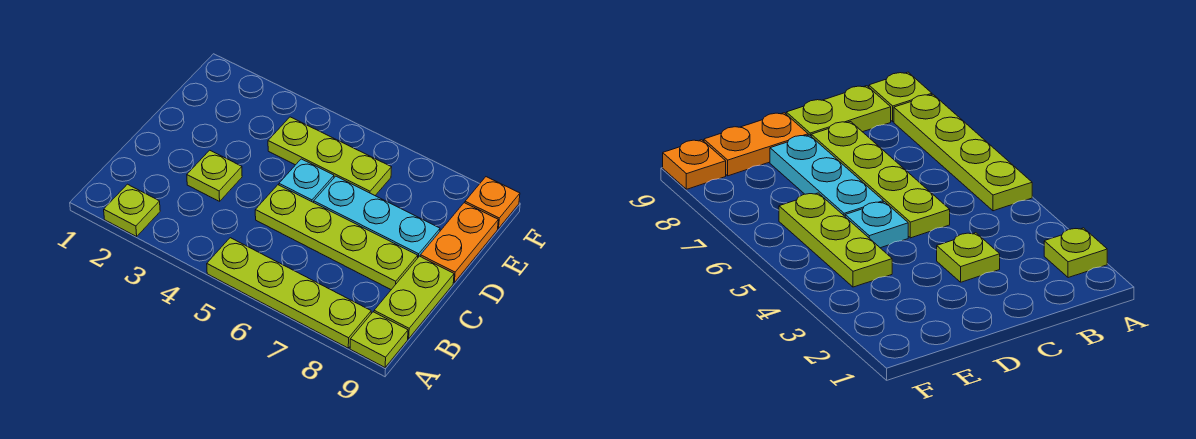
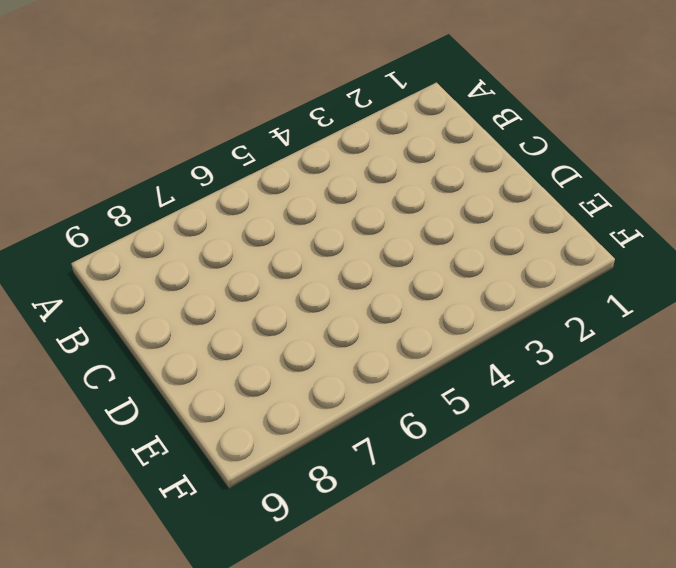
none -> lime plate A2 level 1
none -> lime plate A5:A8 level 1

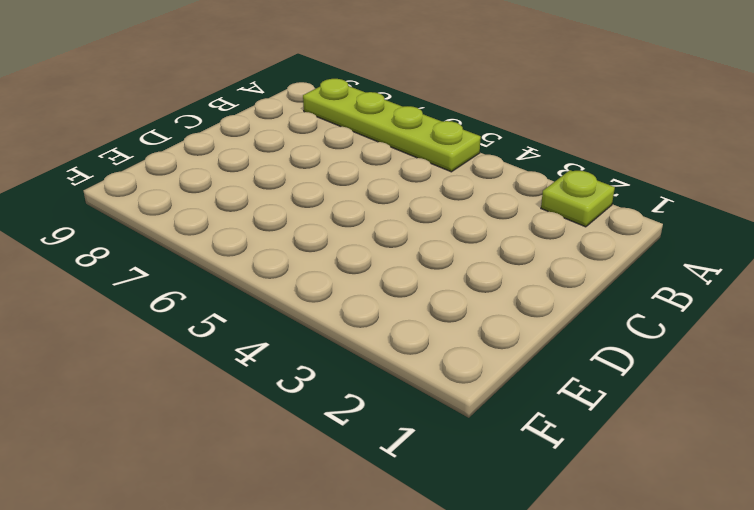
none -> lime plate A9 level 1
none -> lime plate B9:C9 level 1

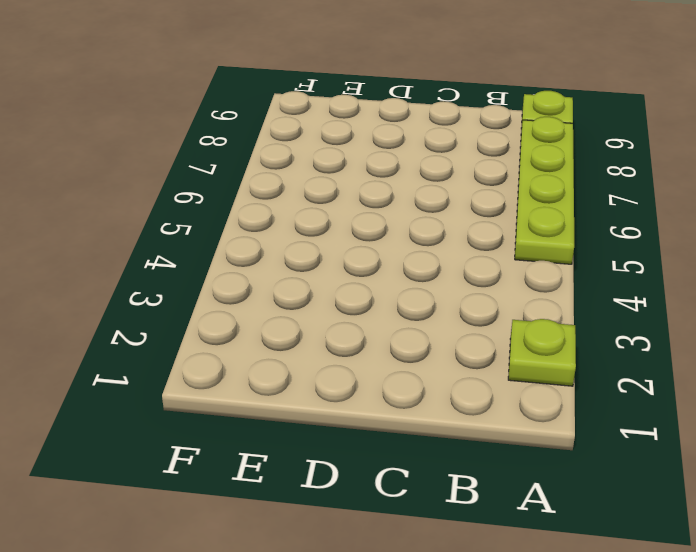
none -> lime plate B9:C9 level 1
none -> lime plate C3 level 1

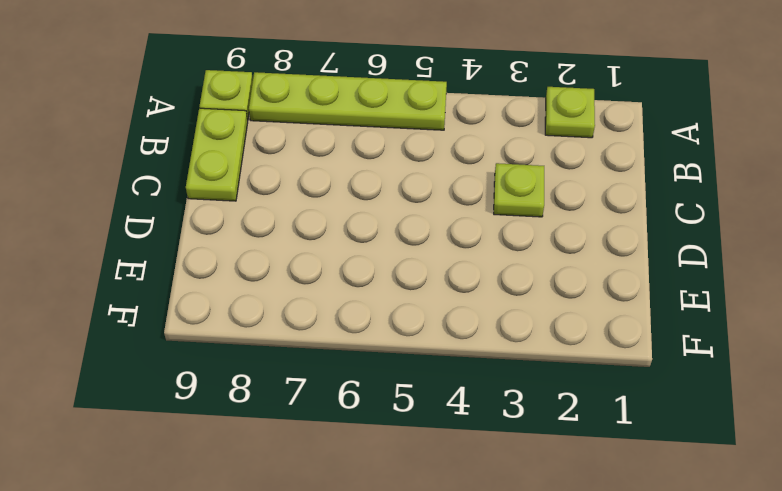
none -> lime plate C5:C8 level 1
none -> cyan plate D5 level 1

